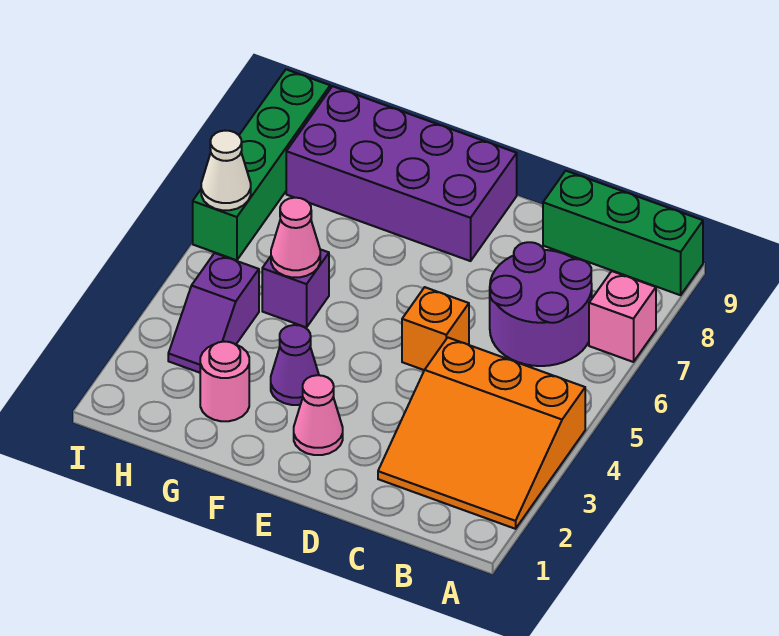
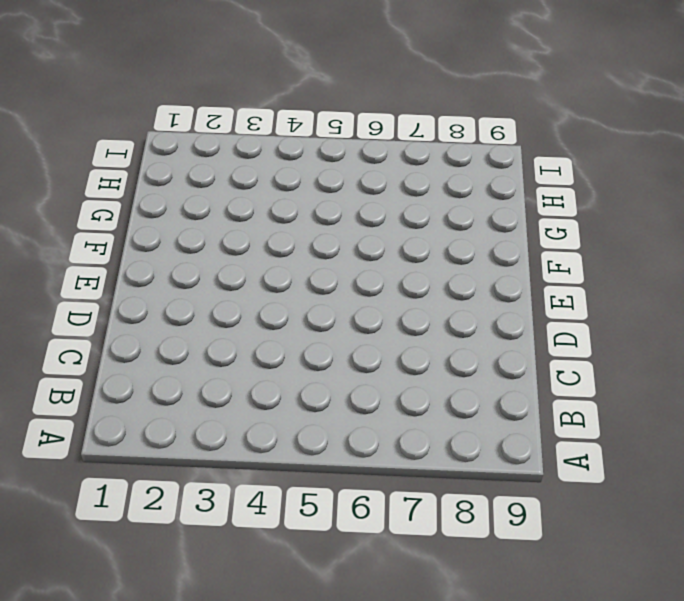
none -> orange slope A2:C4 level 1 top 4
none -> pink brick A7 level 1
none -> green brick A9:C9 level 1

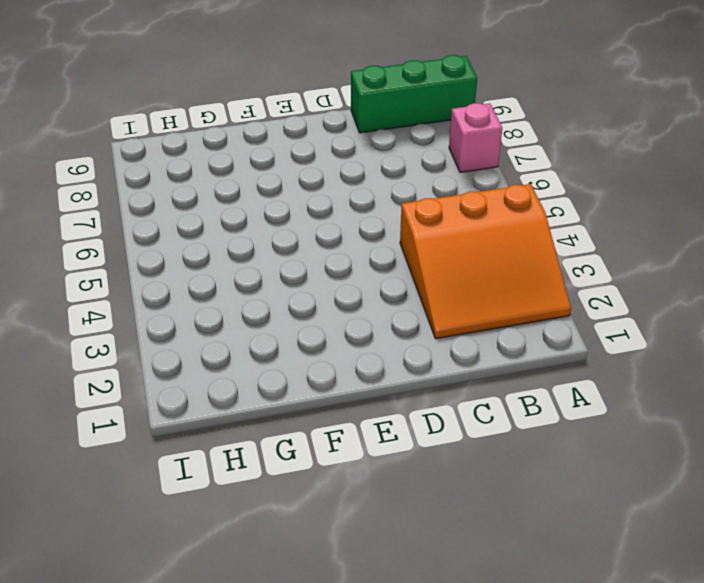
none -> purple round brick B6:C7 level 1
none -> orange brick D5 level 1
none -> pink cone E2 level 1

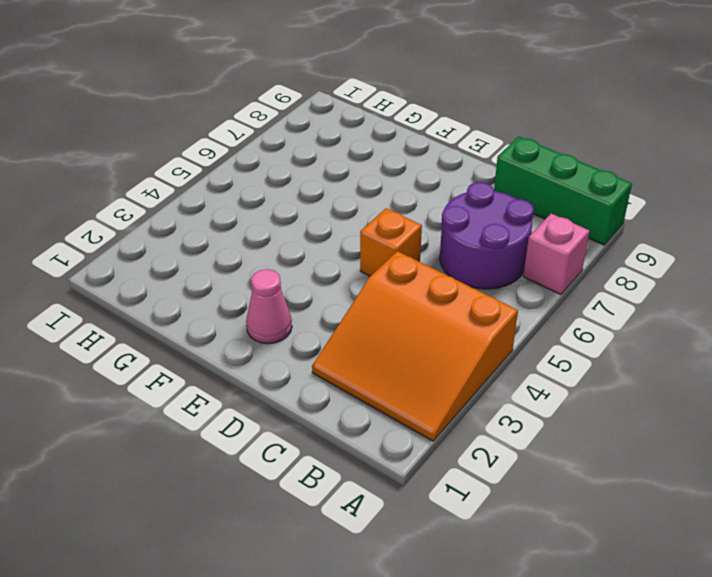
none -> purple brick E8:H9 level 1
none -> purple cone F3 level 1
none -> pink round brick G2 level 1

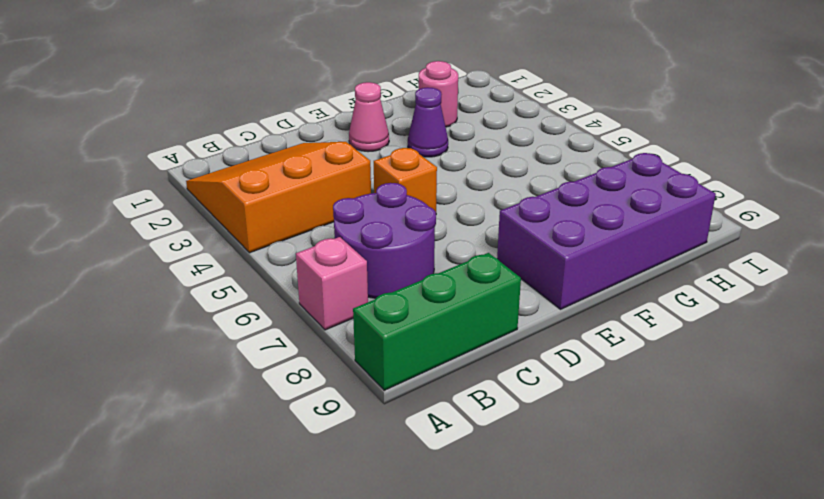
none -> purple brick G5 level 1
none -> purple slope H3:H4 level 1 top 4
none -> green brick I6:I9 level 1

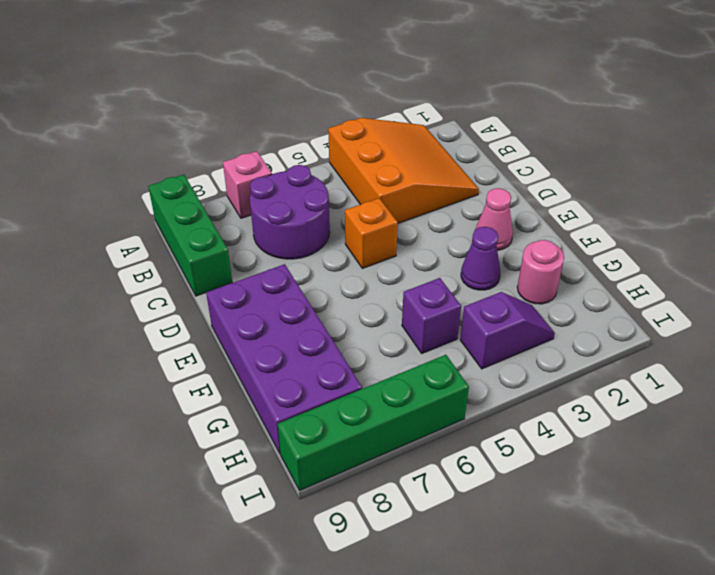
none -> pink cone G5 level 2
none -> white cone I6 level 2

